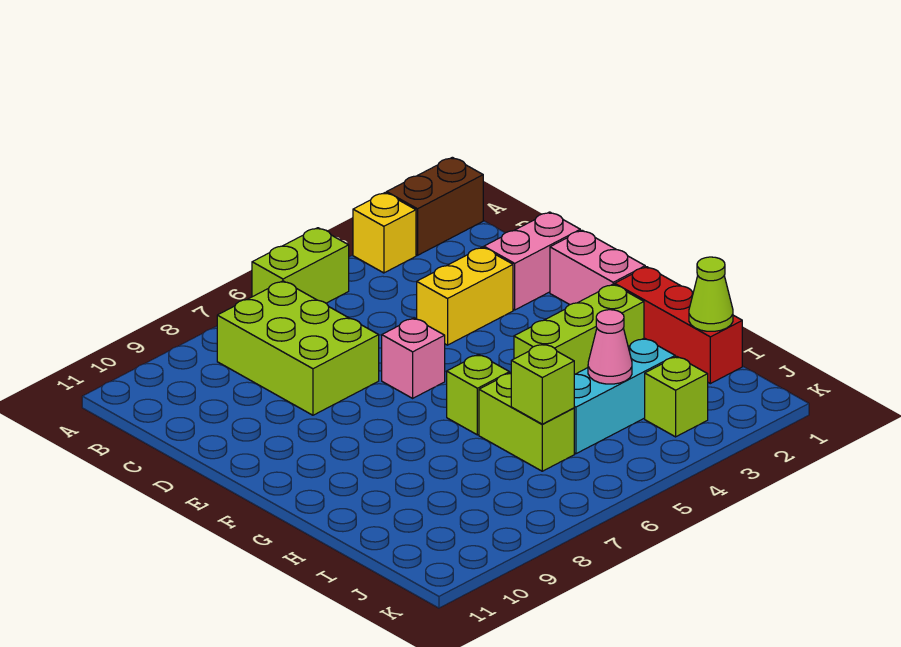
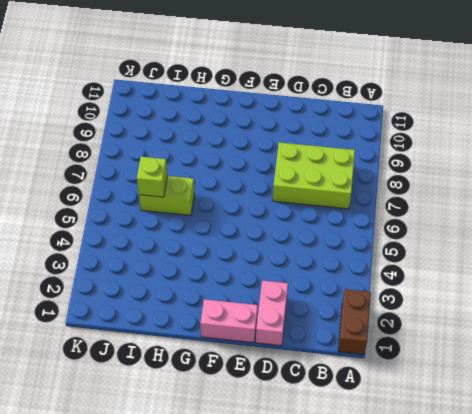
none -> yellow brick A3 level 1
none -> lime brick A5:A6 level 1
none -> yellow brick D3:D4 level 1

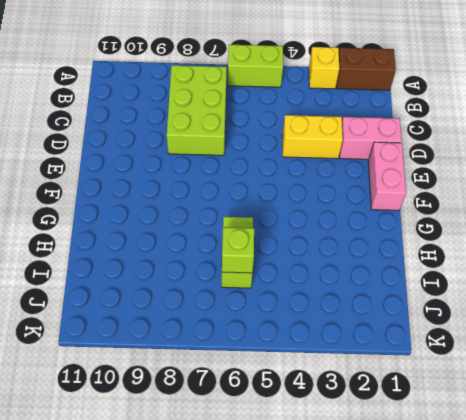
none -> pink brick E6 level 1
none -> red brick G1:I1 level 1
none -> lime brick G2:G4 level 1

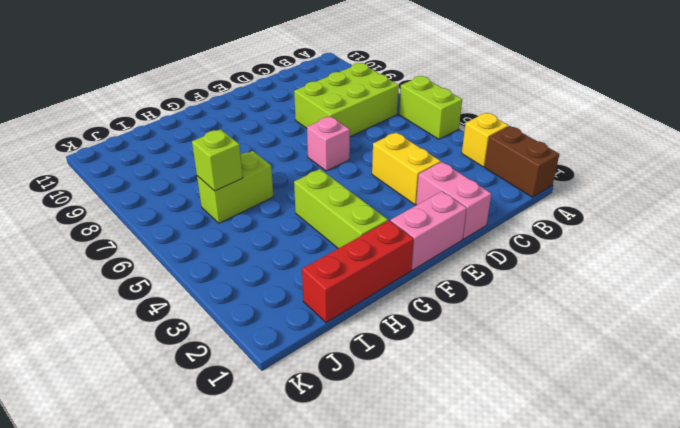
none -> lime brick G6 level 1
none -> cyan brick I3:I5 level 1
none -> lime brick J3 level 1

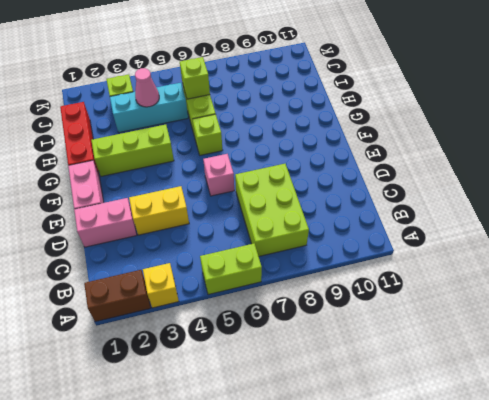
none -> lime cone I1 level 2

